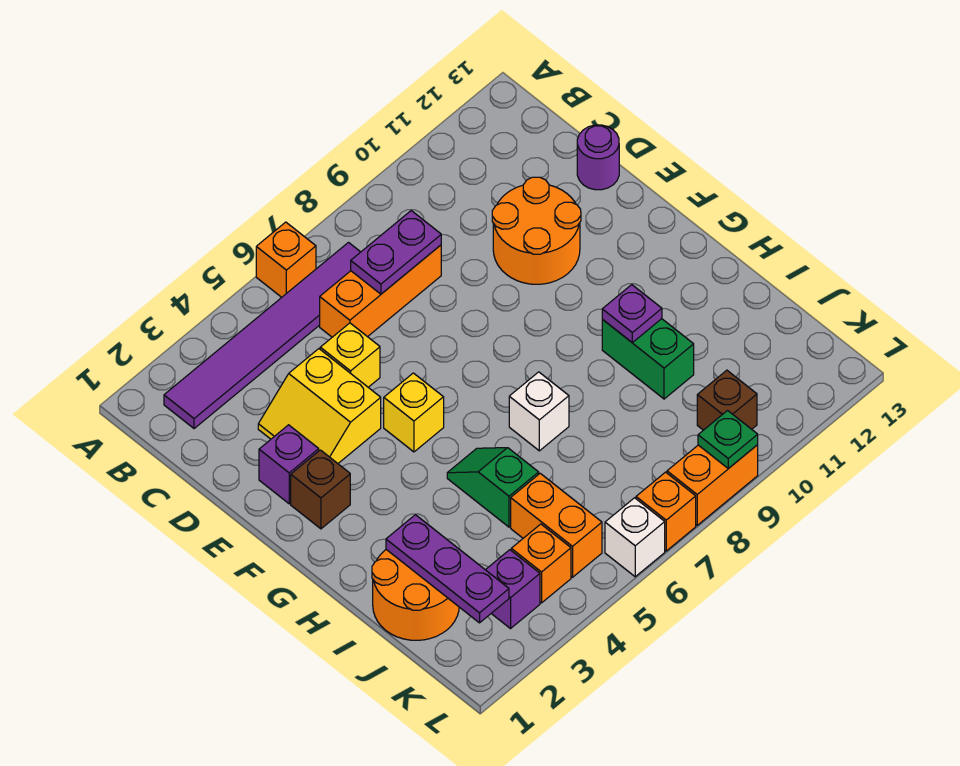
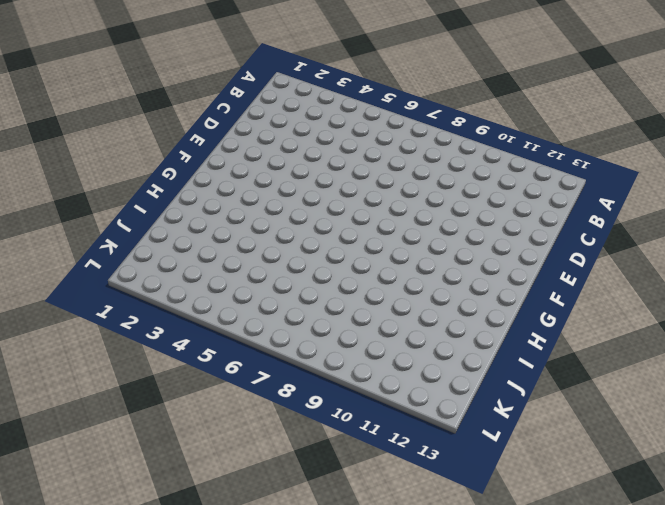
none -> orange brick A6 level 1
none -> purple tile B2:B7 level 1
none -> orange brick C6:C8 level 1

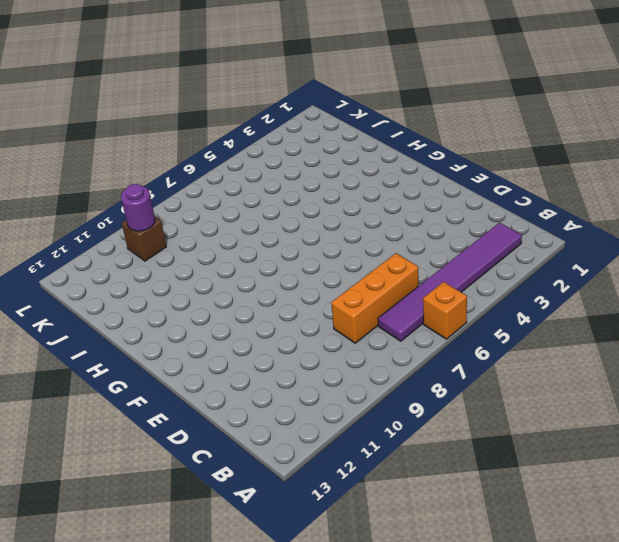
purple round brick K10 level 2 -> purple round brick D13 level 1
none -> yellow slope D3:E4 level 1 top 4
none -> yellow brick D5 level 1
none -> orange round brick D10:E11 level 1

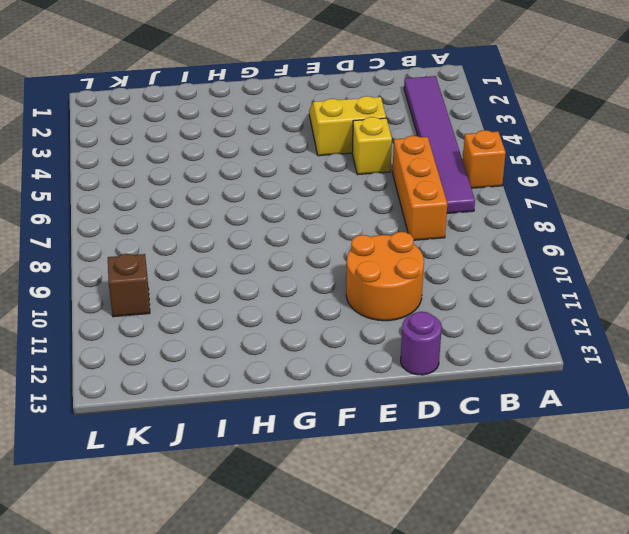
none -> purple brick E2 level 1
none -> brown brick F2 level 1
none -> yellow brick F5 level 1

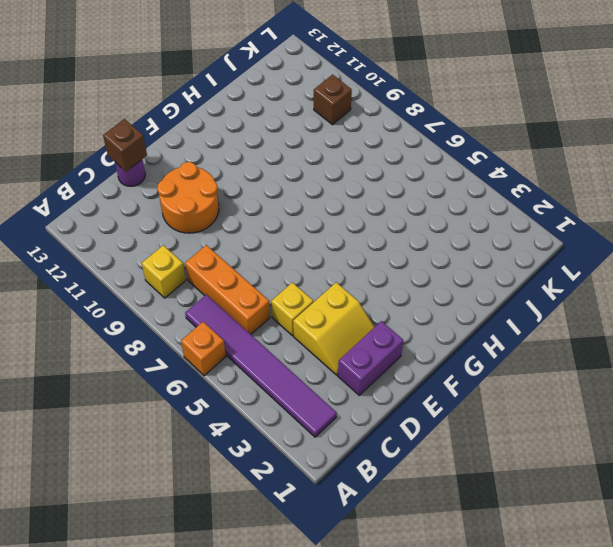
yellow brick B9 level 1 -> yellow brick F5 level 1
purple brick D2:E2 level 1 -> purple brick E2 level 1
brown brick D13 level 2 -> brown brick F2 level 1
none -> green slope H5:I5 level 1 top I
none -> white brick H7 level 1
none -> green brick H10:I10 level 1

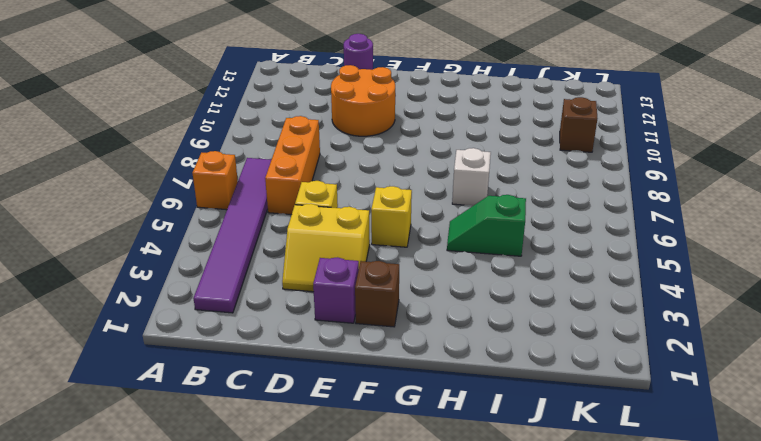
none -> green brick H10:I10 level 1
none -> orange round brick I1:J2 level 1
none -> orange brick J5:K5 level 1

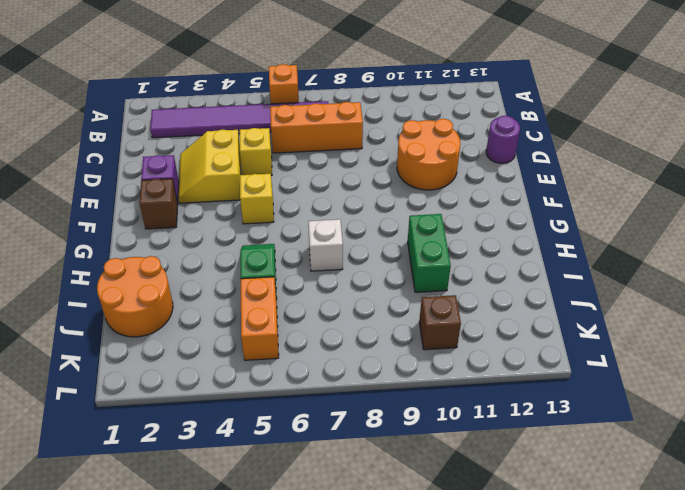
none -> purple brick K3 level 1
none -> orange brick K4 level 1
none -> white brick L6 level 1

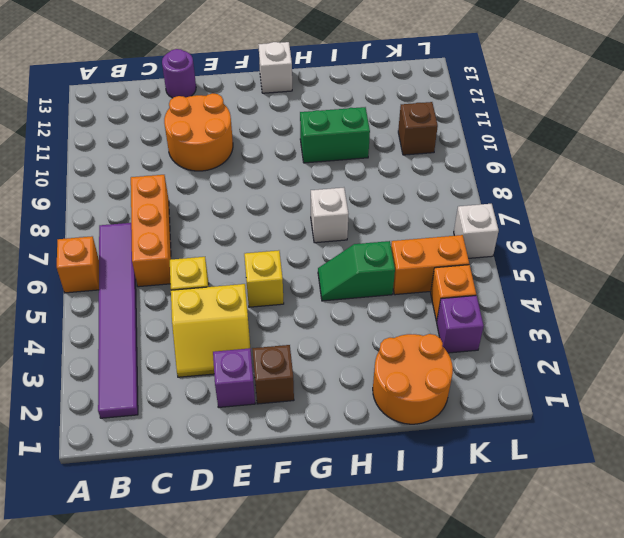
white brick G13 level 1 -> none
none -> orange brick L7 level 1
none -> orange brick L8:L9 level 1
none -> purple plate C7:C8 level 2

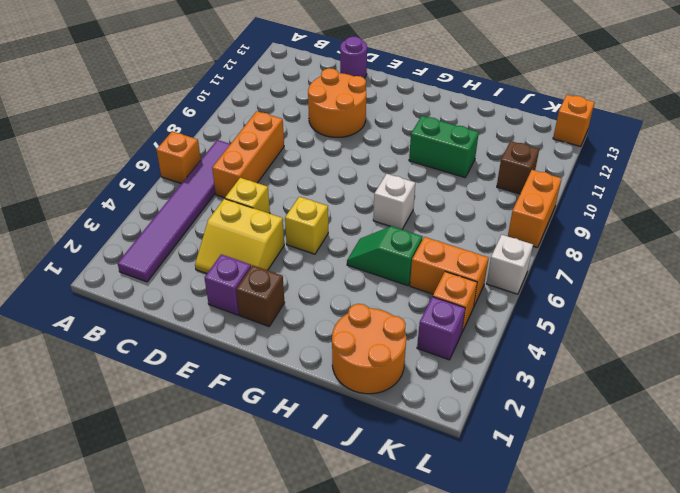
orange brick L13 level 1 -> orange brick L7 level 1
none -> purple plate C7:C8 level 2
none -> purple plate H10 level 2
none -> purple plate I2:K2 level 2

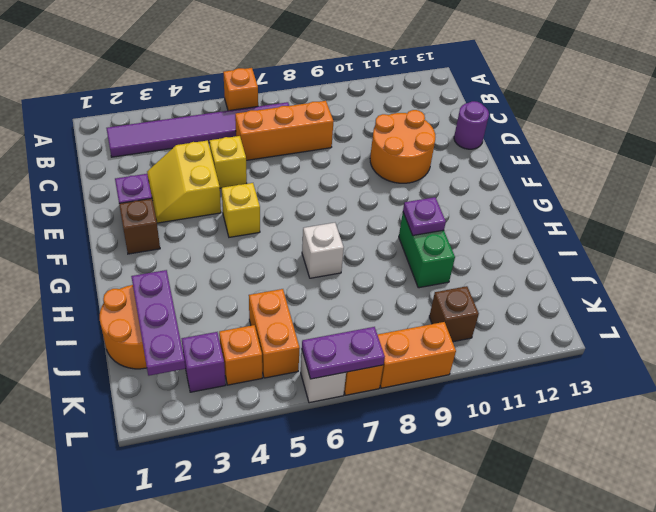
purple plate L6:L7 level 2 -> purple plate C7:C8 level 2
none -> green slope H5:I5 level 1 top I
none -> green plate L9 level 2

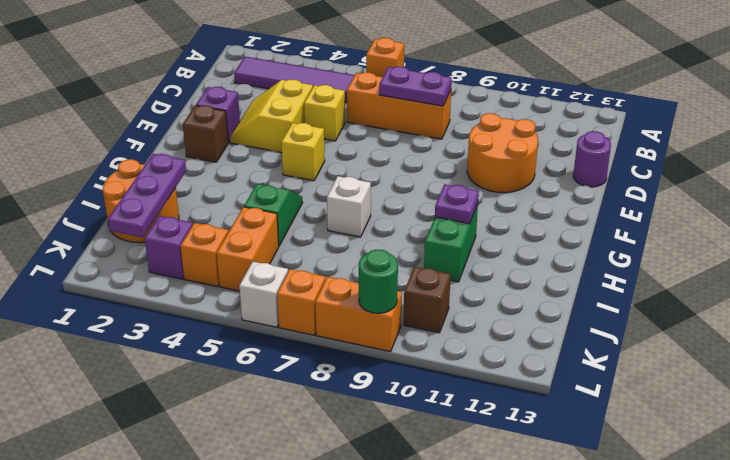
green round brick L9 level 2 -> green plate L9 level 2

